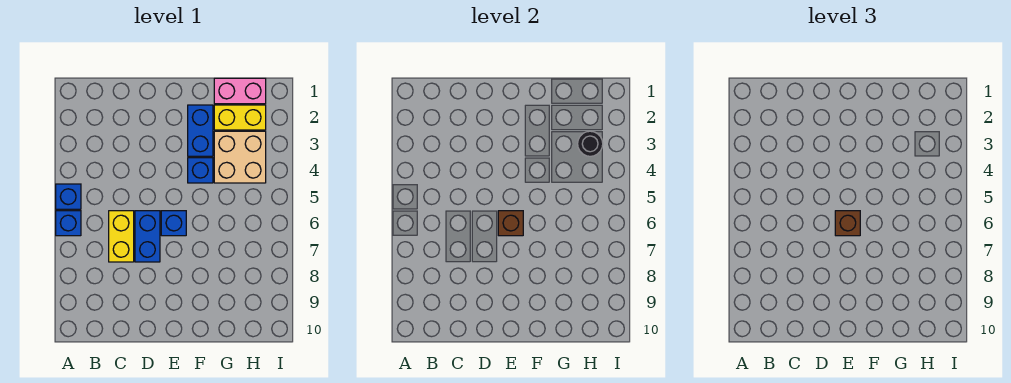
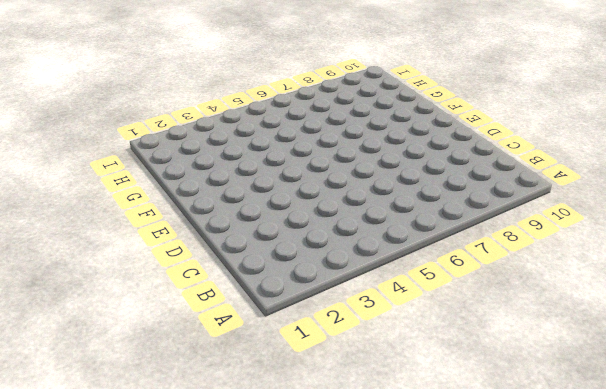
none -> blue brick A5 level 1
none -> blue brick A6 level 1
none -> yellow brick C6:C7 level 1

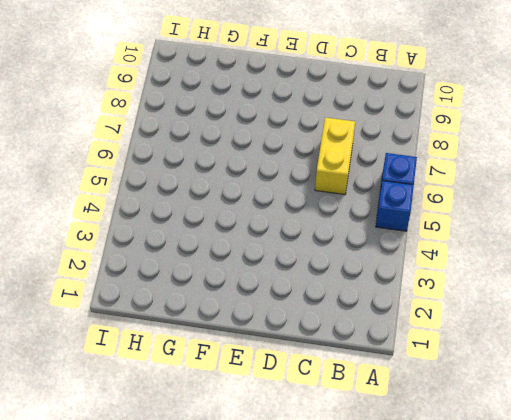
none -> blue brick D6:D7 level 1
none -> blue brick E6 level 1
none -> blue brick F2:F3 level 1

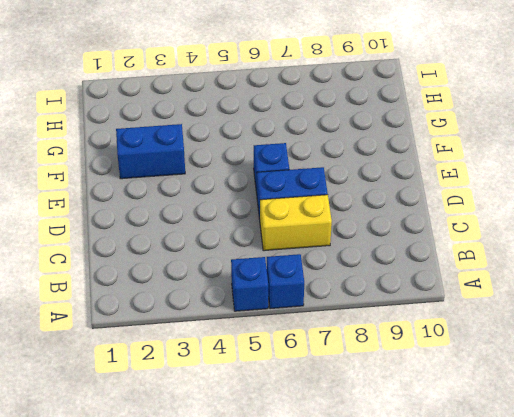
none -> blue brick F4 level 1
none -> pink brick G1:H1 level 1
none -> yellow brick G2:H2 level 1

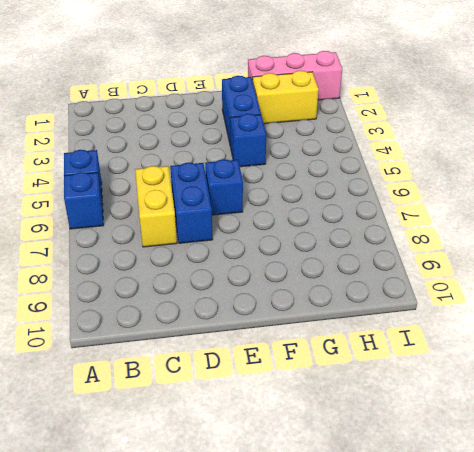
pink brick G1:I1 level 1 -> pink brick G1:H1 level 1
none -> tan brick G3:H4 level 1
none -> brown brick E6 level 2
none -> black round brick H3 level 2

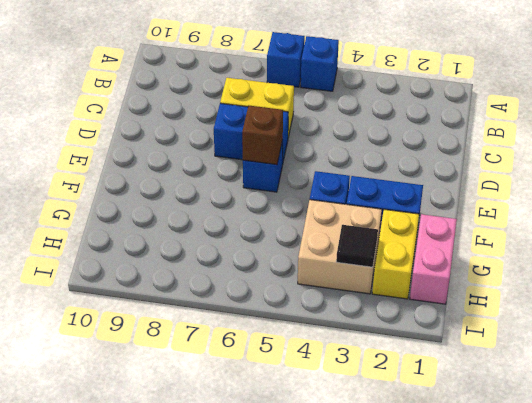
black tile H3 level 2 -> black round brick H3 level 2
none -> brown brick E6 level 3

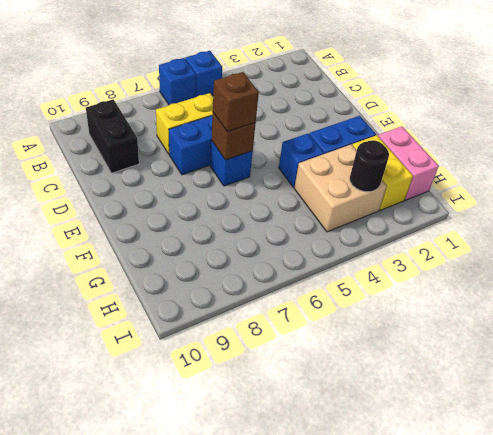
black brick B9:C9 level 1 -> none

